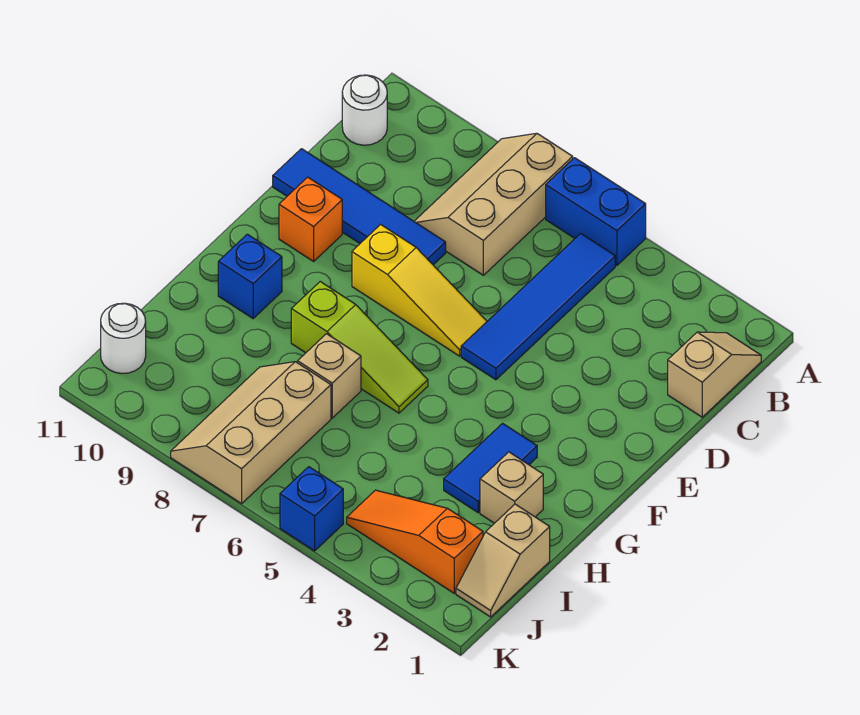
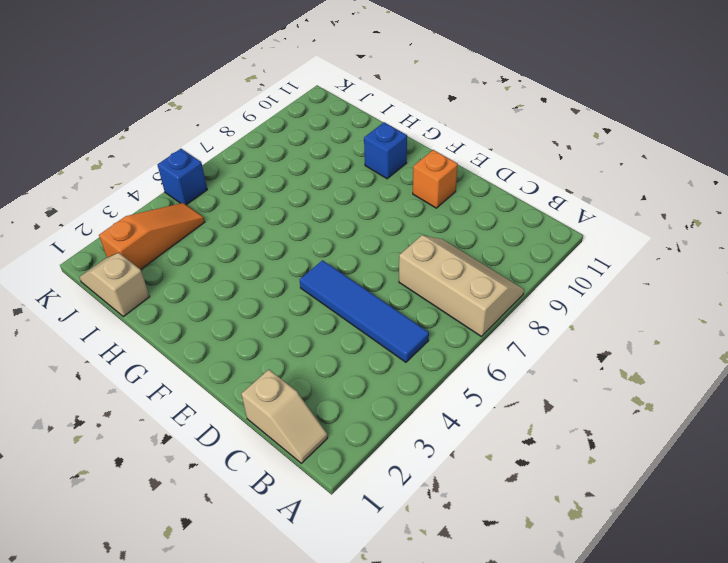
none -> blue brick A5:A6 level 1
none -> white round brick B11 level 1
none -> blue tile D8:D11 level 1

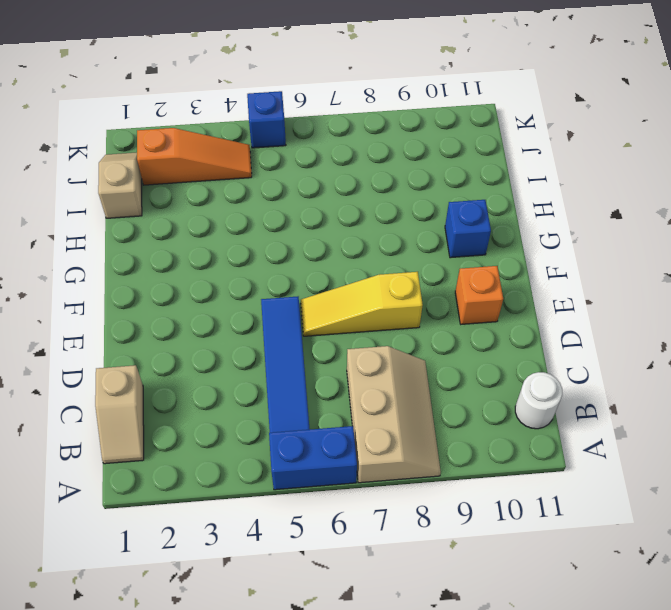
none -> blue tile D8:D11 level 1
none -> blue tile G3:H3 level 1
none -> lime slope G6:G8 level 1 top 8

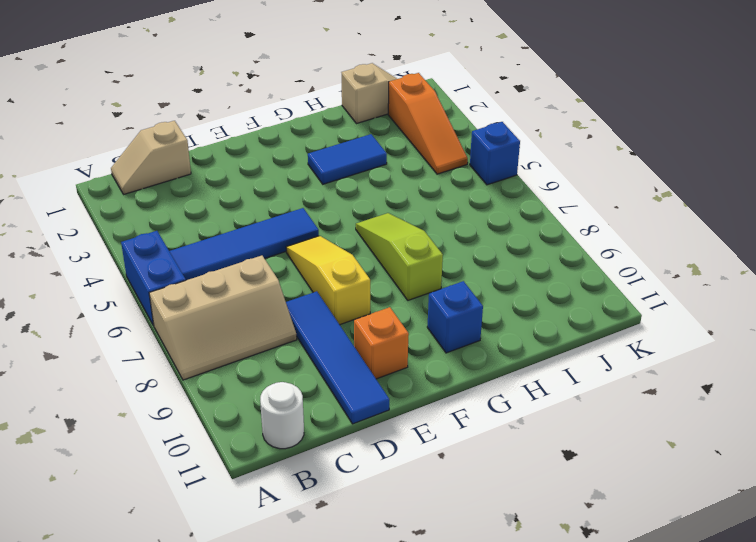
none -> tan brick H2 level 1
none -> tan brick H7 level 1
none -> tan slope I7:K8 level 1 top 7

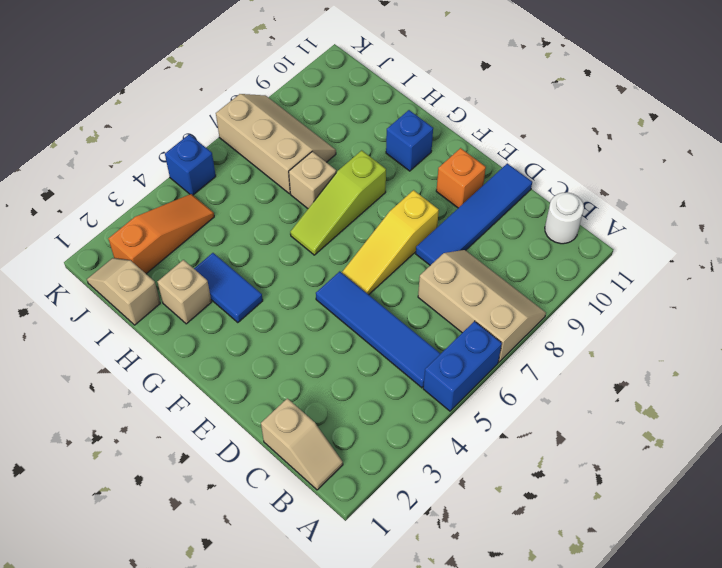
none -> white round brick J11 level 1

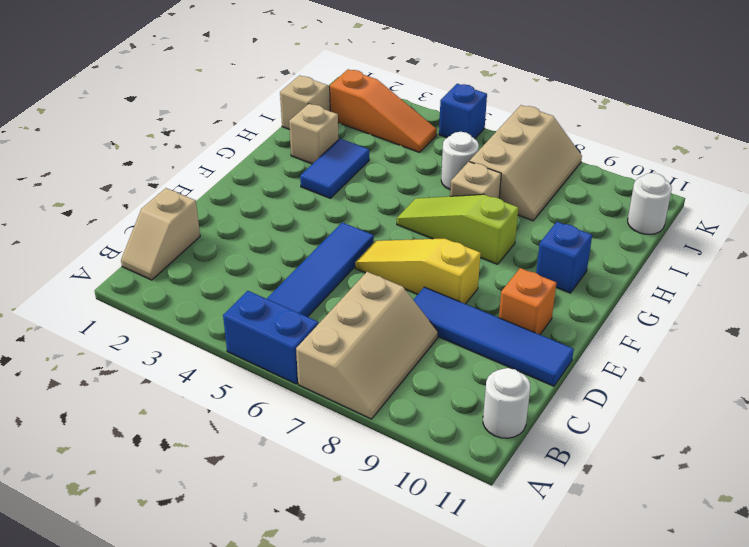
white round brick I6 level 1 -> none

